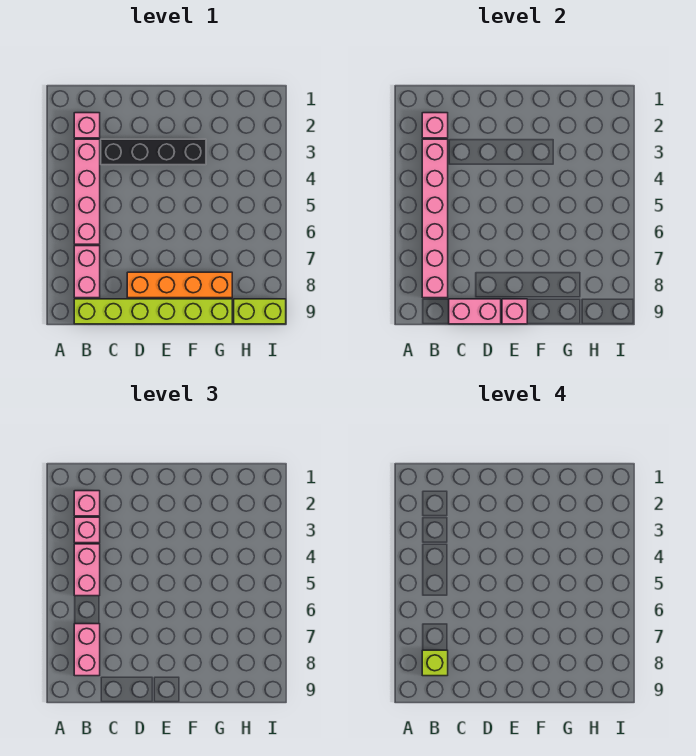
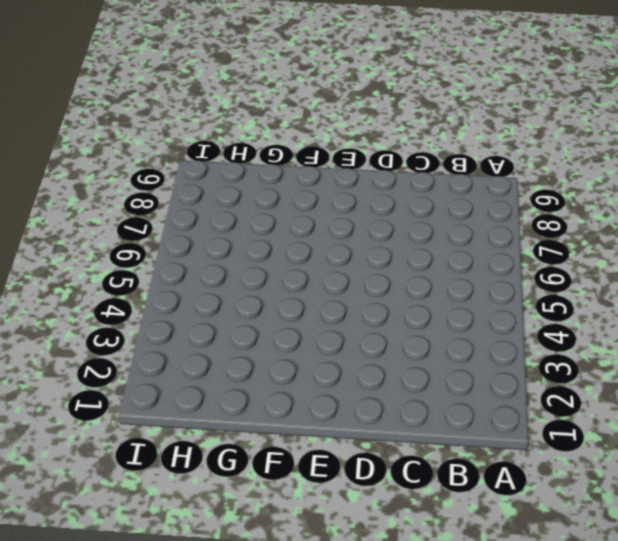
none -> pink brick B2 level 1
none -> pink brick B3:B6 level 1
none -> pink brick B7:B8 level 1

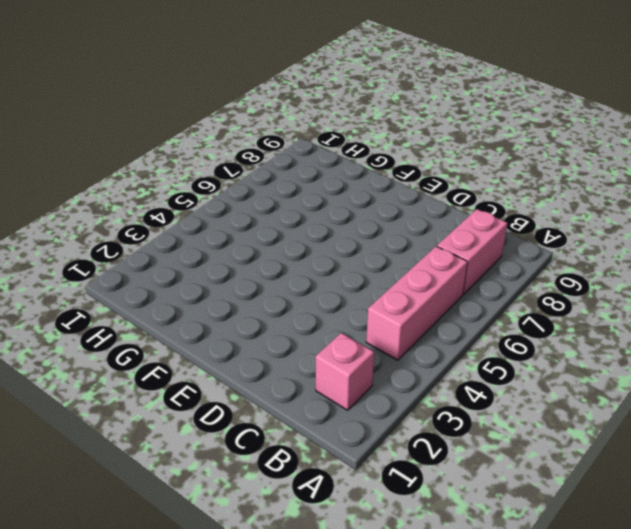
pink brick B4:B6 level 1 -> pink brick B3:B6 level 1
none -> lime brick B9:G9 level 1
none -> black brick C3:F3 level 1
none -> orange brick D8:G8 level 1

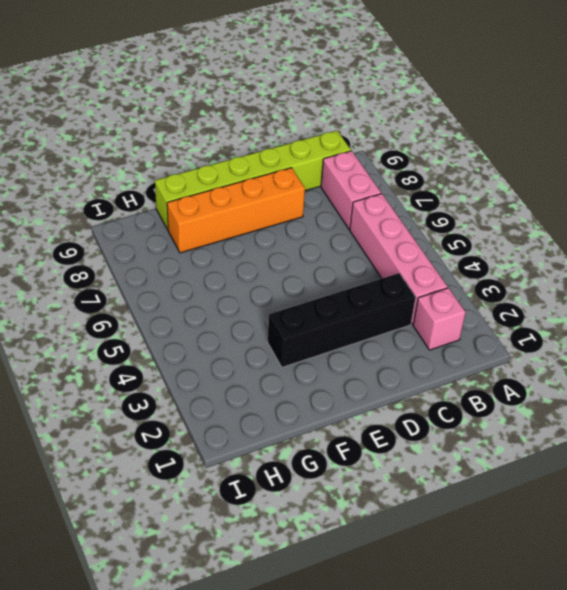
none -> lime brick H9:I9 level 1
none -> pink brick B2 level 2
none -> pink brick B3:B8 level 2

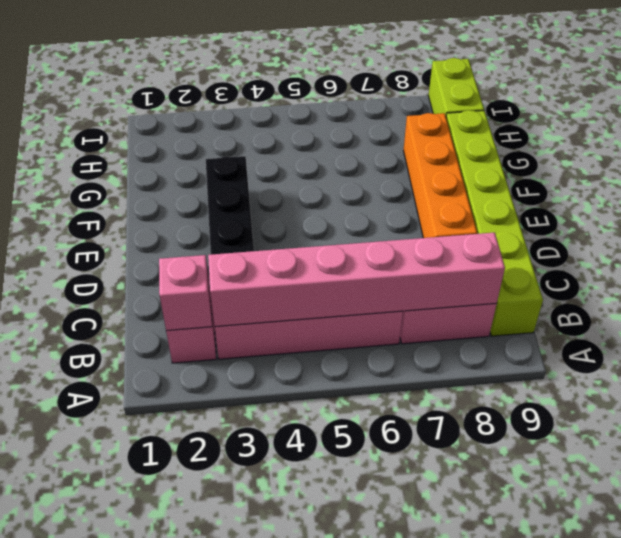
none -> pink brick C9:D9 level 2
none -> pink brick E9 level 2
none -> pink brick B2 level 3

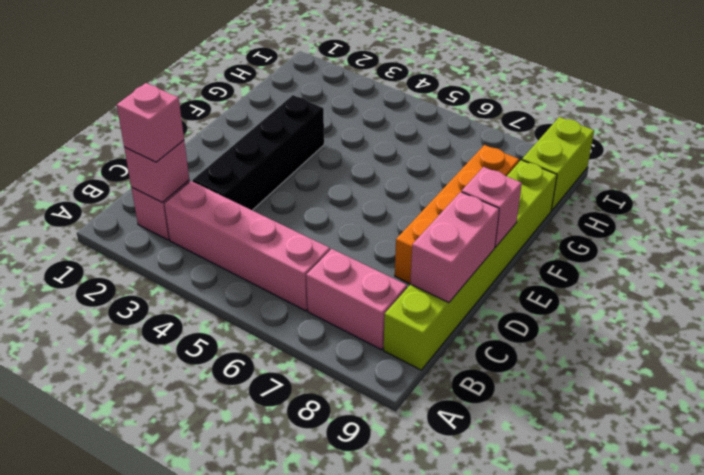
none -> pink brick B3:B8 level 2
none -> pink brick B3 level 3
none -> pink brick B4:B5 level 3

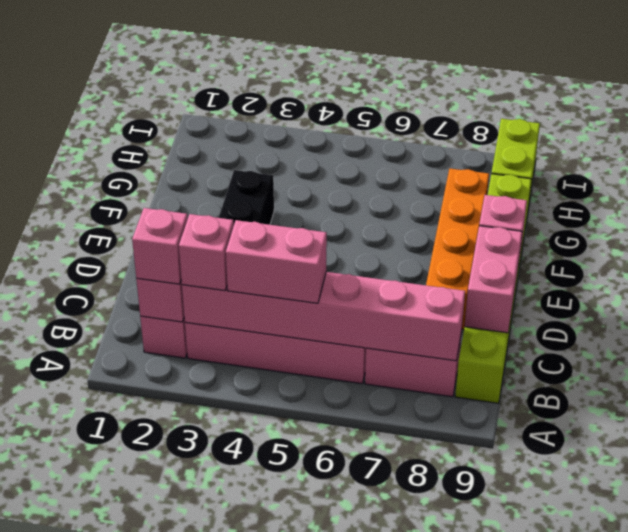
none -> pink brick B7:B8 level 3
none -> lime brick B8 level 4

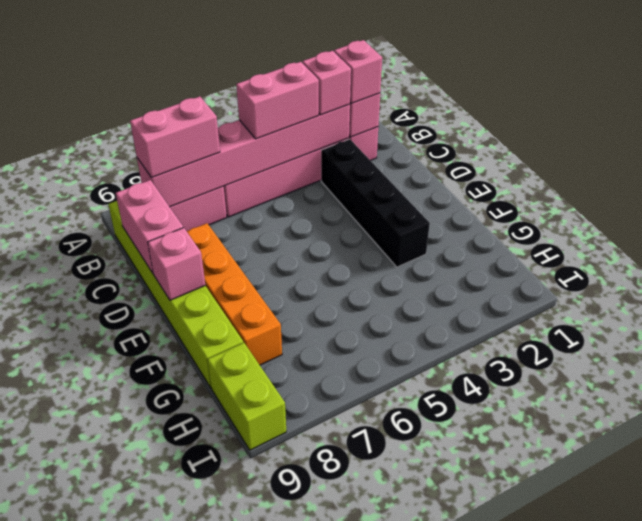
none -> lime brick B8 level 4

